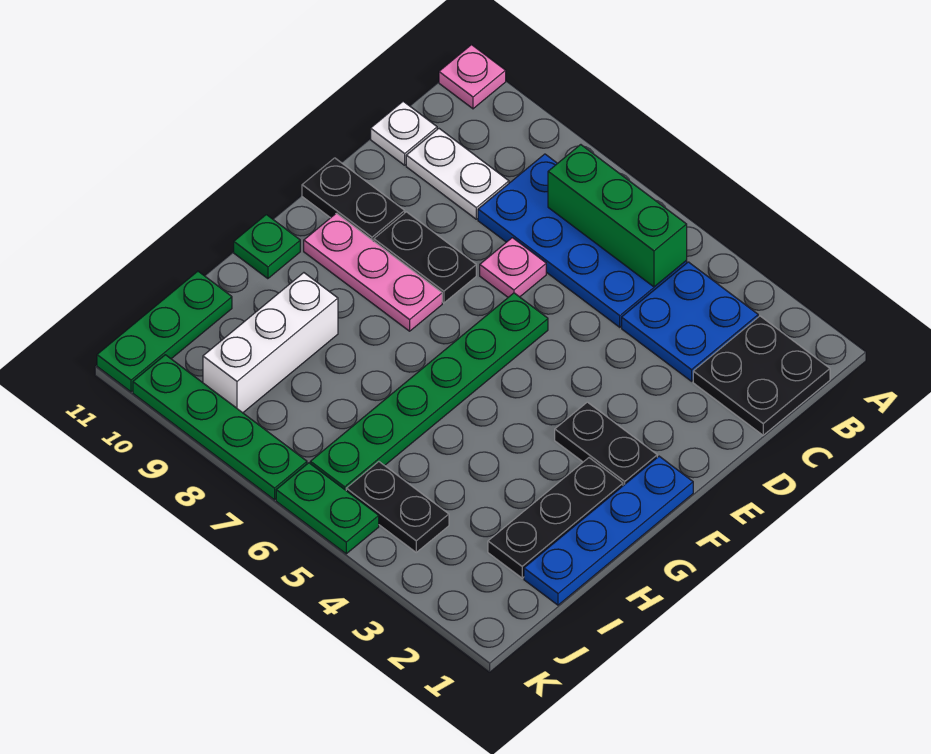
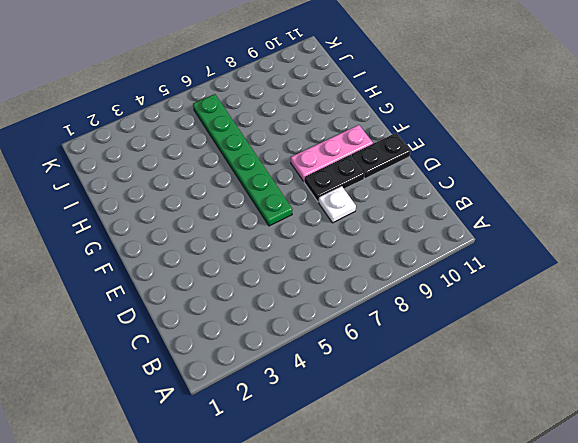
white plate D8 level 1 -> white plate C11 level 1
none -> pink plate A11 level 1
none -> black plate B1:C2 level 1
none -> blue plate B3:C4 level 1

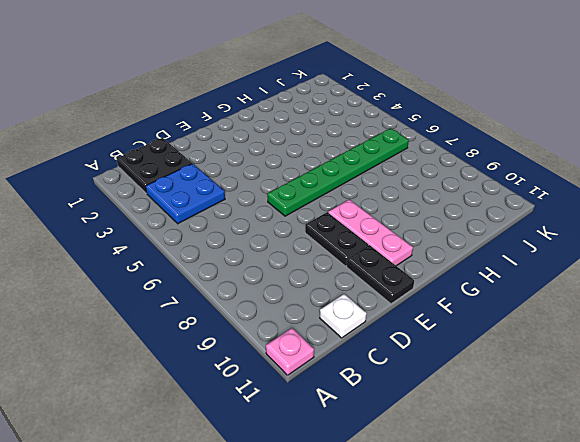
none -> blue plate B5:C8 level 1
none -> white plate C9:C10 level 1
none -> pink plate D7 level 1

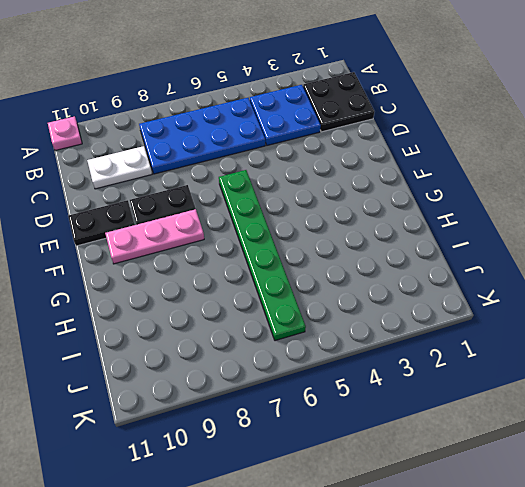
none -> white plate C11 level 1
none -> pink plate D7 level 1
none -> blue plate F1:I1 level 1

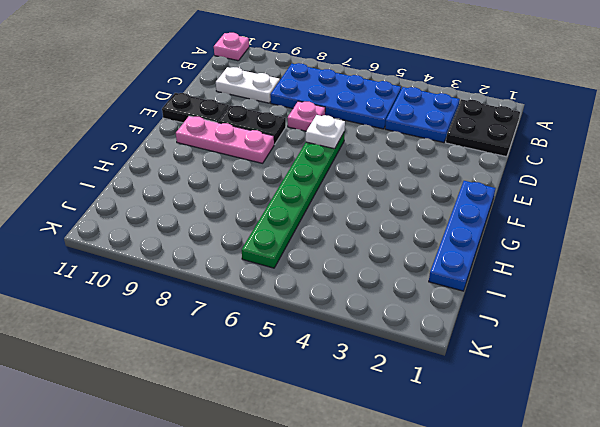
white plate E6 level 2 -> white plate C11 level 1
none -> black plate F2:F3 level 1
none -> black plate G2:I2 level 1
none -> green plate G11 level 1

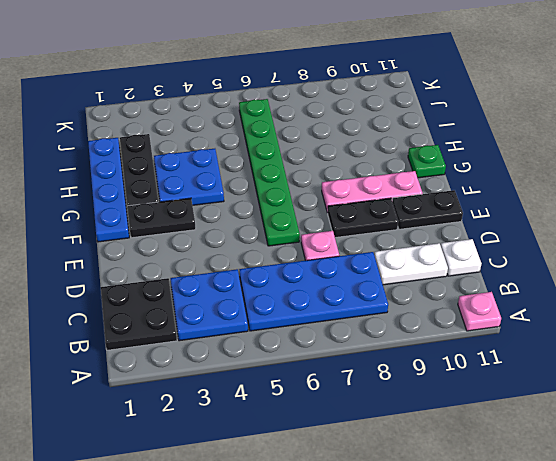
blue plate G3:H4 level 1 -> none
none -> white brick H9:J9 level 1
none -> green plate I11:K11 level 1
none -> black plate J4:J5 level 1

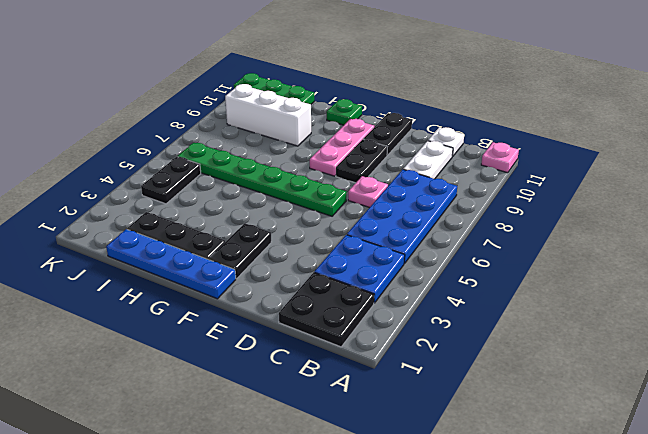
none -> green plate K5:K6 level 1
none -> green plate K7:K10 level 1
none -> green brick B5:B7 level 2

